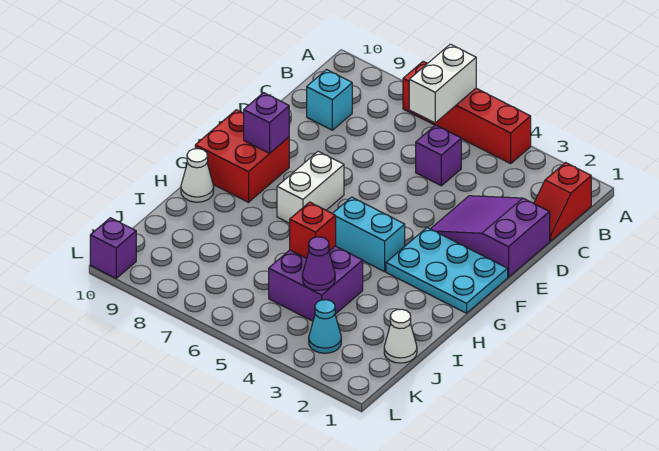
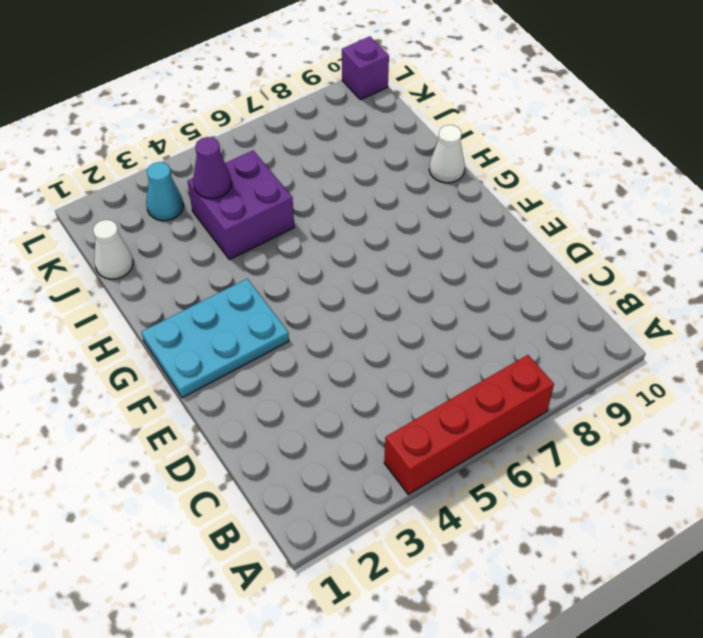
none -> red slope B1:C1 level 1 top B
none -> purple brick C5 level 1
none -> cyan brick C9 level 1

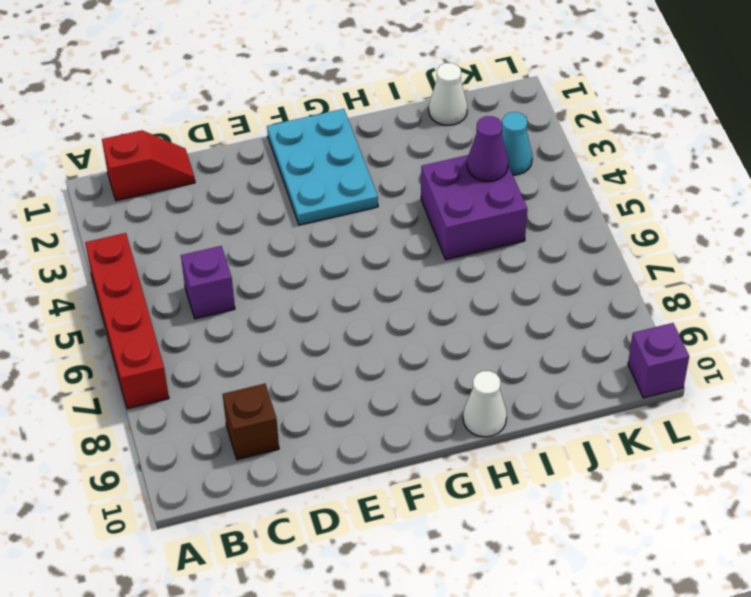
brown brick C9 level 1 -> cyan brick C9 level 1
none -> purple slope D1:E3 level 1 top 1
none -> white brick F7:G7 level 1
none -> red brick F9:G10 level 1

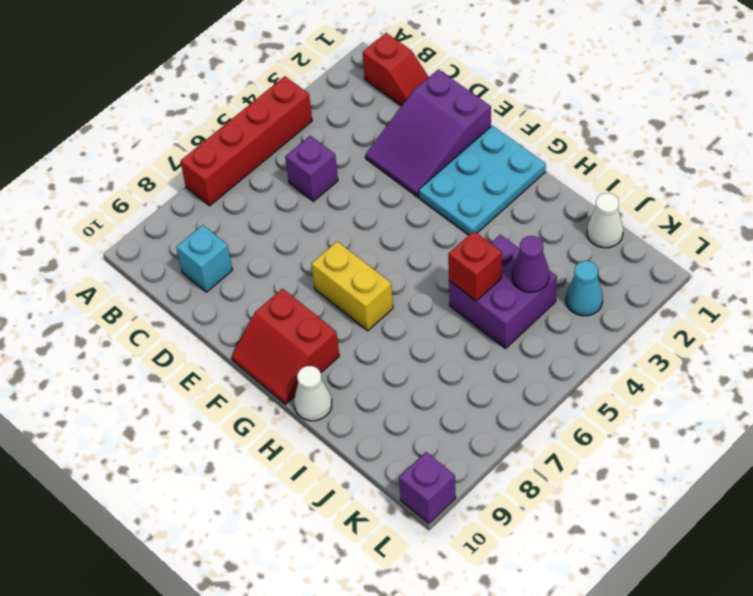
yellow brick F7:G7 level 1 -> white brick F7:G7 level 1
red slope F9:G10 level 1 top 9 -> red brick F9:G10 level 1
none -> cyan brick G4:G5 level 1
none -> white brick A6:B6 level 2
none -> purple brick F9 level 2

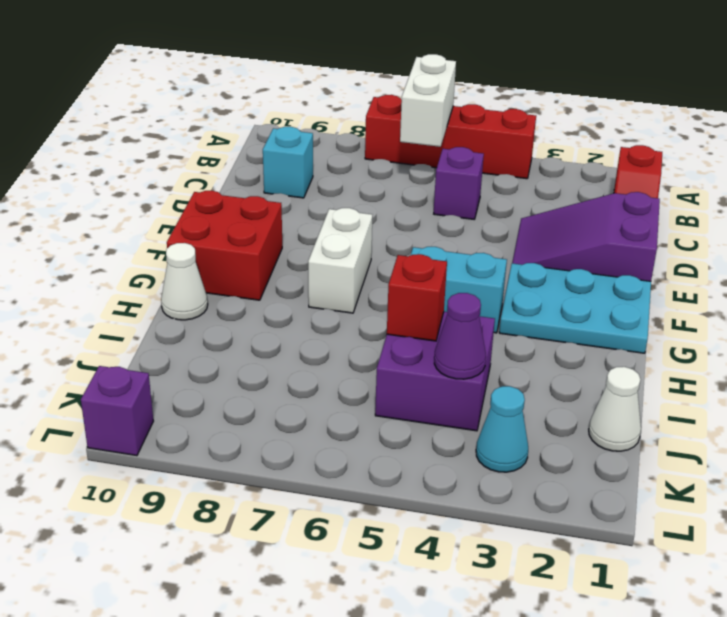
none -> purple brick F9 level 2

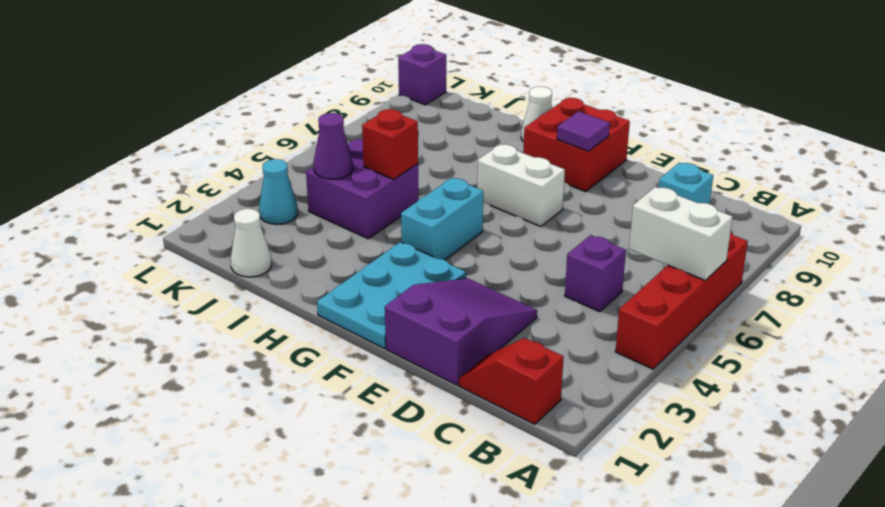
purple tile F9 level 2 -> purple brick F9 level 2

